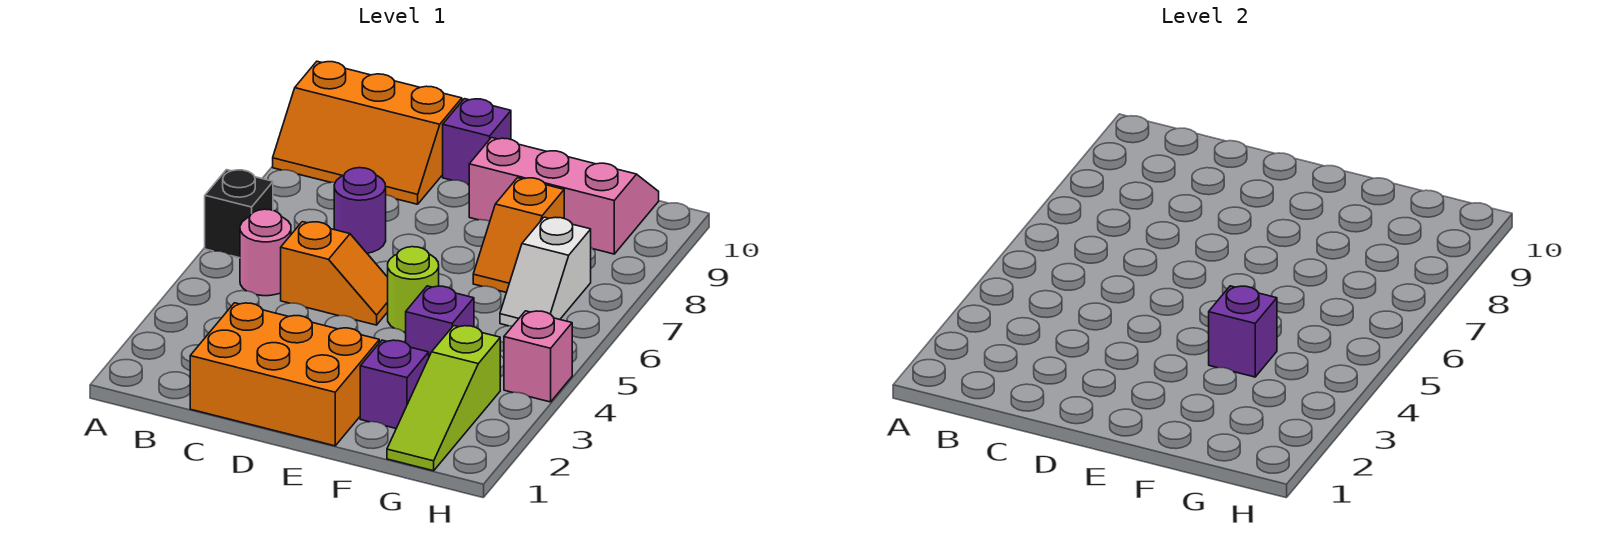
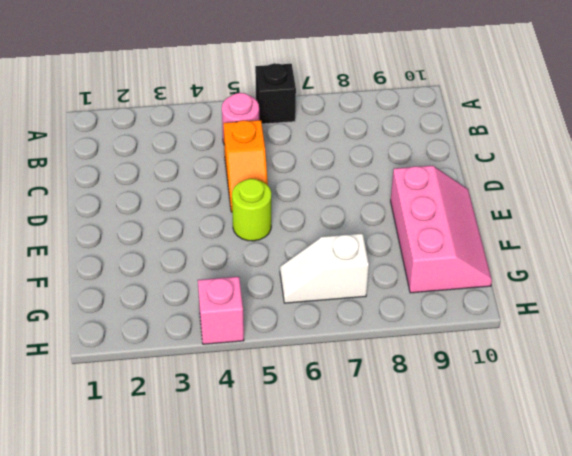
none -> orange slope A9:C10 level 1 top 10
none -> orange brick C1:E2 level 1
none -> purple round brick C7 level 1

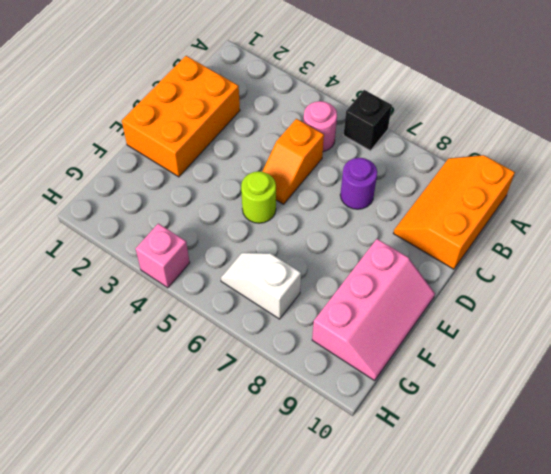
none -> purple brick D10 level 1
none -> purple brick F2 level 1
none -> purple brick F4 level 1

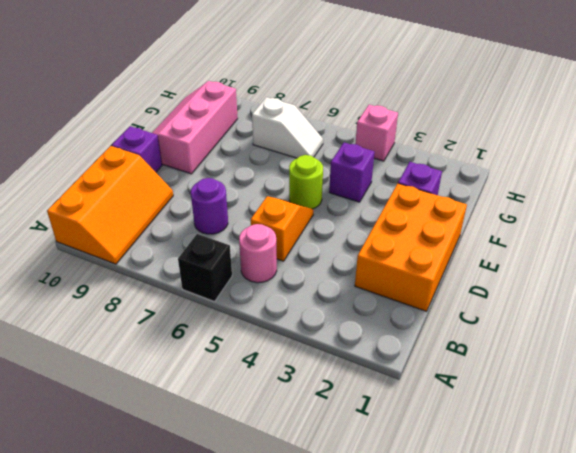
none -> orange slope F7:F8 level 1 top 8
none -> lime slope G1:G3 level 1 top 3
none -> purple brick F4 level 2

